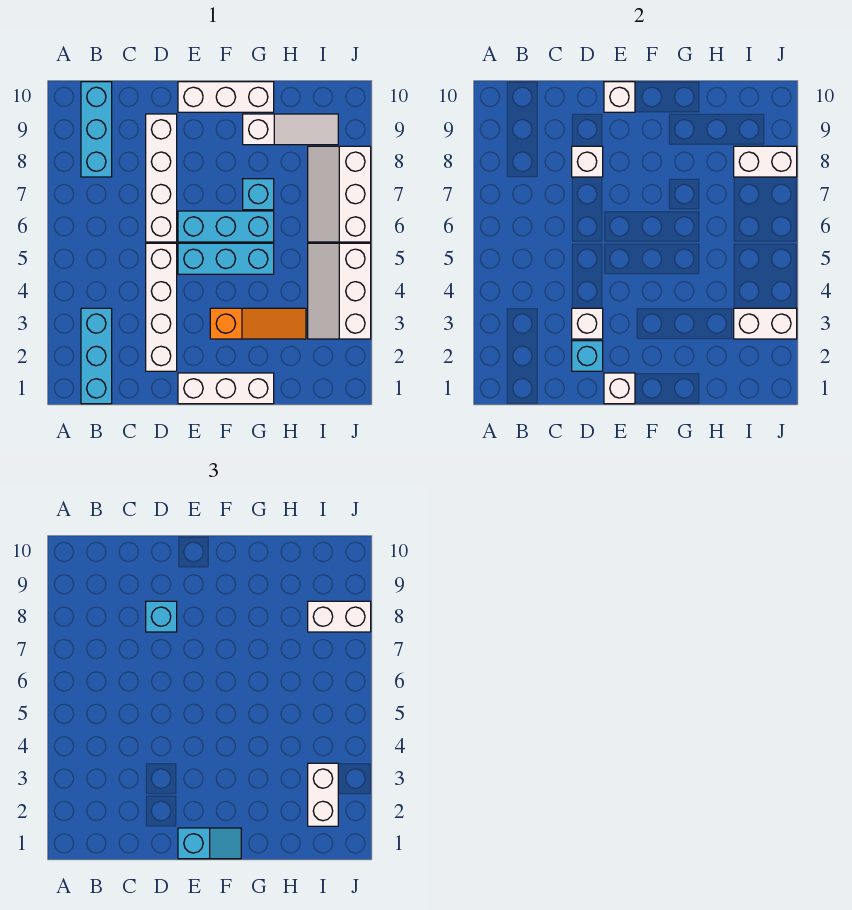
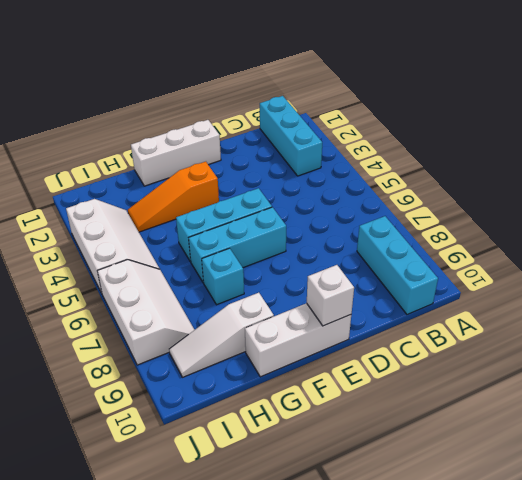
none -> white brick D2:D5 level 1
none -> white brick D6:D9 level 1
none -> cyan brick D2 level 2

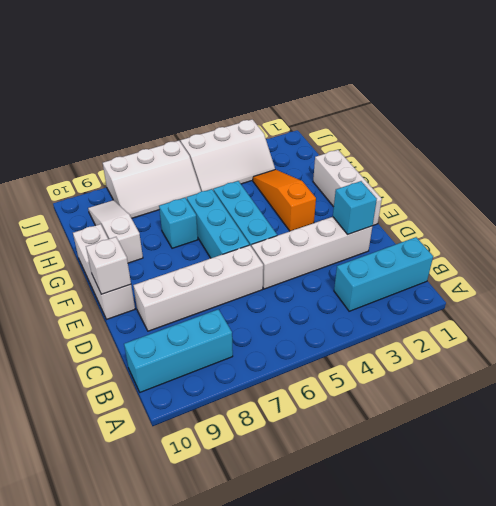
none -> white brick D3 level 2
none -> white brick D8 level 2
none -> white brick E1 level 2

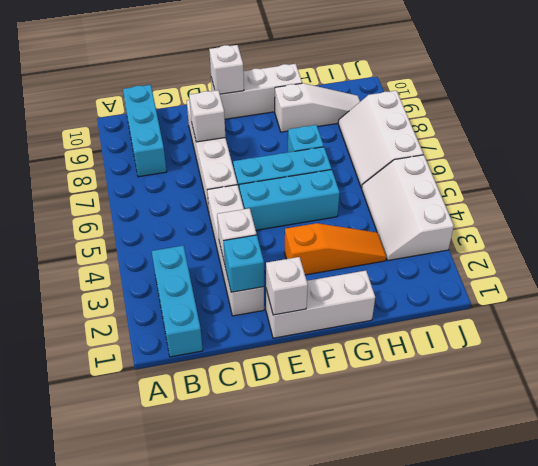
none -> white brick I3:J3 level 2
none -> white brick I8:J8 level 2
none -> cyan brick D8 level 3

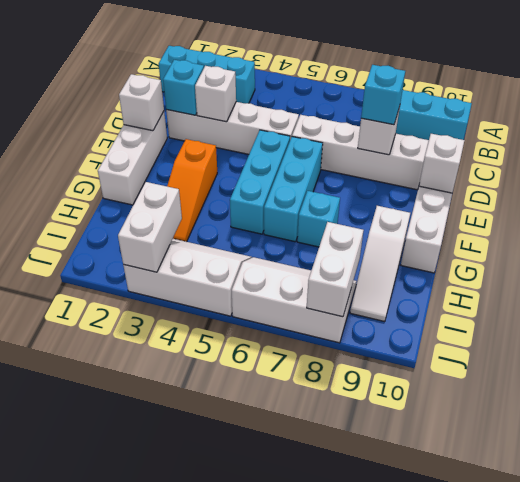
none -> cyan slope E1:F1 level 3 top E
none -> white brick I2:I3 level 3
none -> white brick I8:J8 level 3

